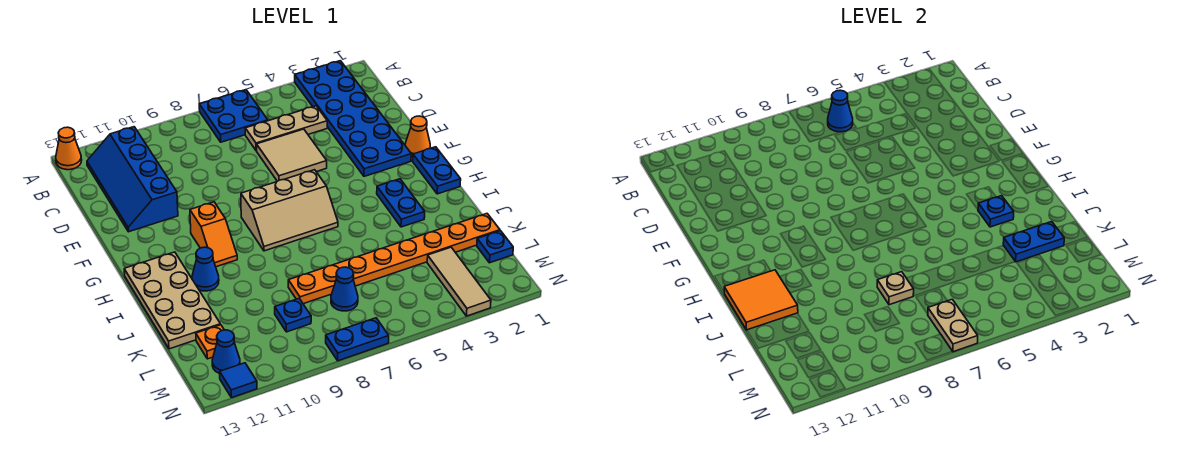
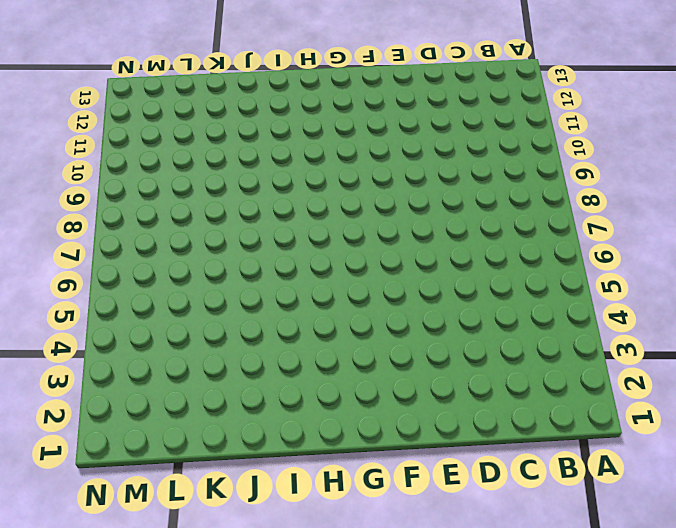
none -> blue plate A2:F3 level 1
none -> blue plate A6:B7 level 1
none -> orange cone A13 level 1

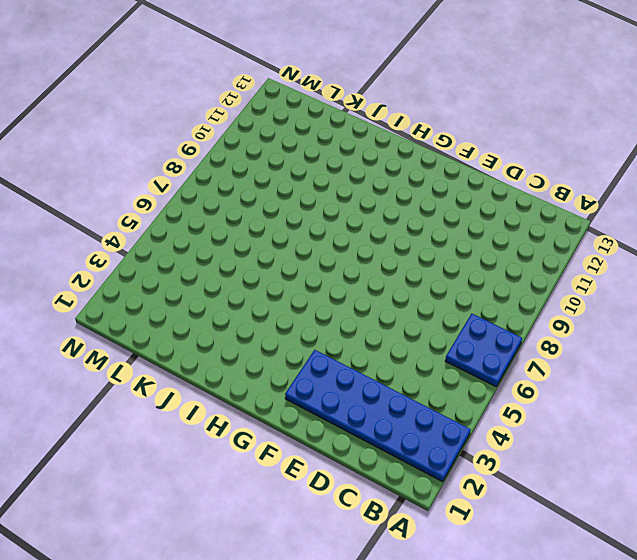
none -> orange cone A13 level 1
none -> blue slope B11:E12 level 1 top 11
none -> tan plate C4:C6 level 1

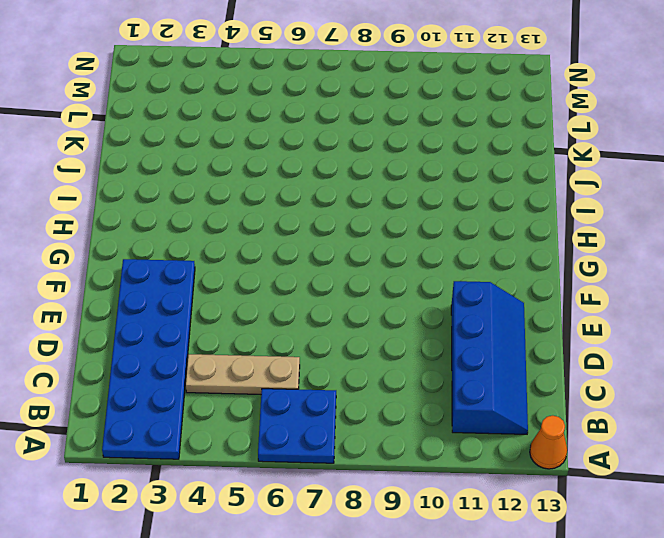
none -> tan tile D5:E6 level 1
none -> orange cone F1 level 1
none -> blue plate G1:H1 level 1

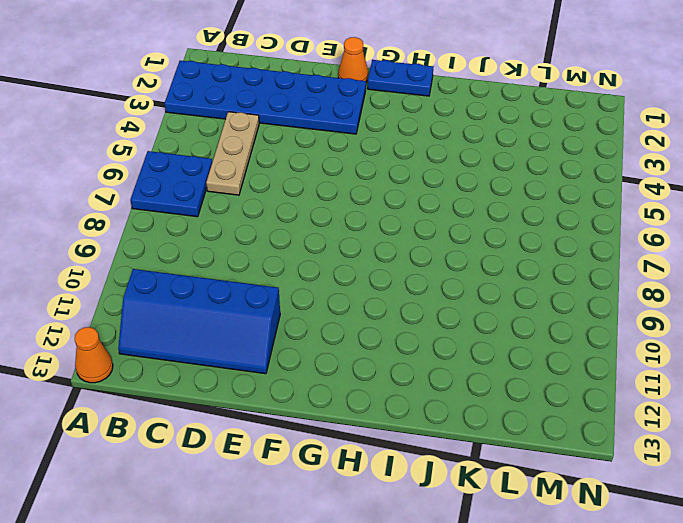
none -> tan tile D5:E6 level 1
none -> tan slope G6:H8 level 1 top G
none -> orange slope G10:H10 level 1 top G

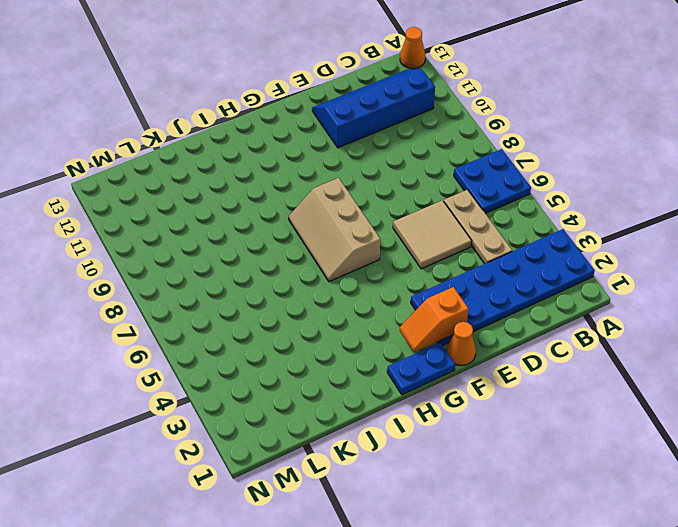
orange slope F2:G2 level 2 top F -> orange slope G10:H10 level 1 top G
none -> blue plate H3:I3 level 1
none -> tan plate H12:K13 level 1
none -> blue cone I11 level 1

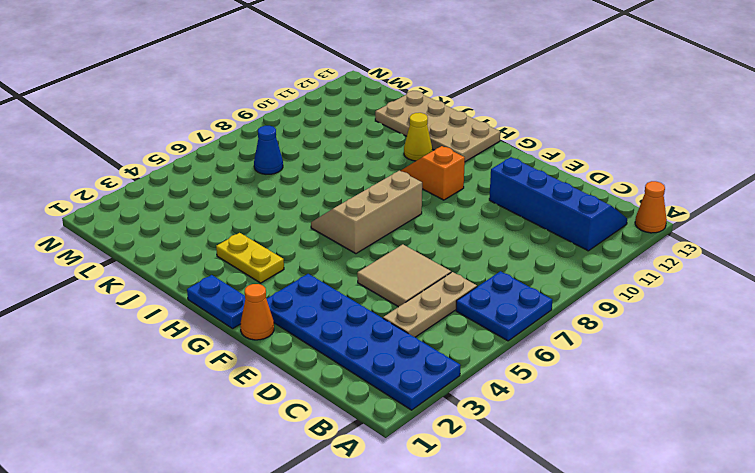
yellow plate H3:I3 level 1 -> blue plate H3:I3 level 1
yellow cone I11 level 1 -> blue cone I11 level 1
none -> orange plate K1:K8 level 1
none -> blue plate L1 level 1
none -> tan tile L3:N3 level 1

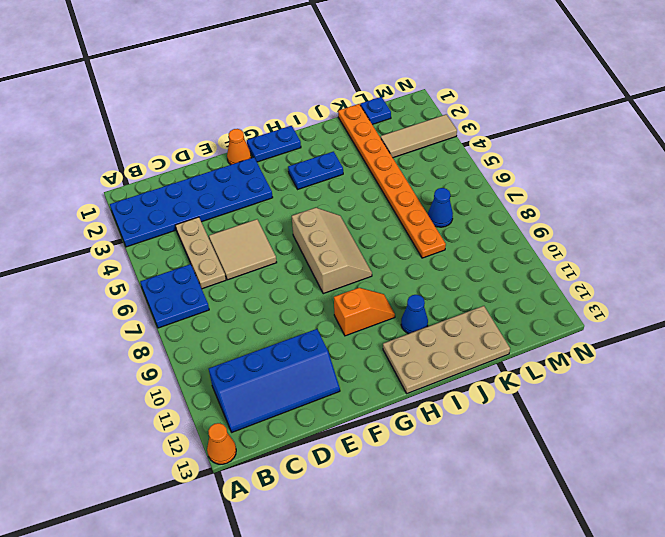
none -> blue plate L9 level 1
none -> orange plate L12 level 1
none -> blue cone M12 level 1

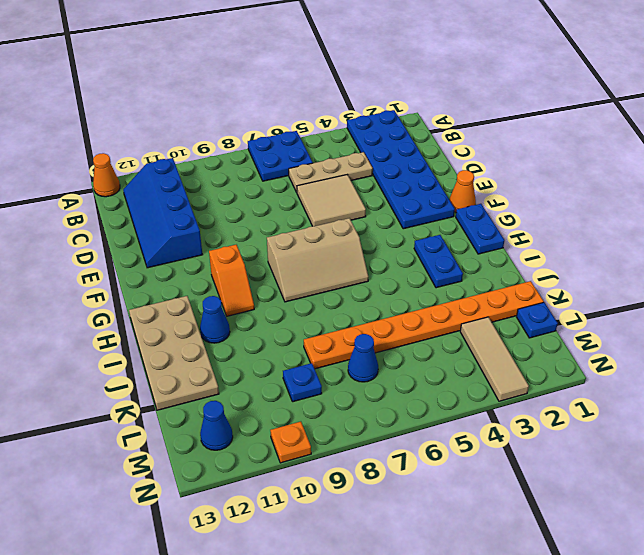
orange plate N10 level 1 -> orange plate L12 level 1
none -> blue plate N7:N8 level 1
none -> blue tile N12 level 1
none -> blue cone B6 level 2

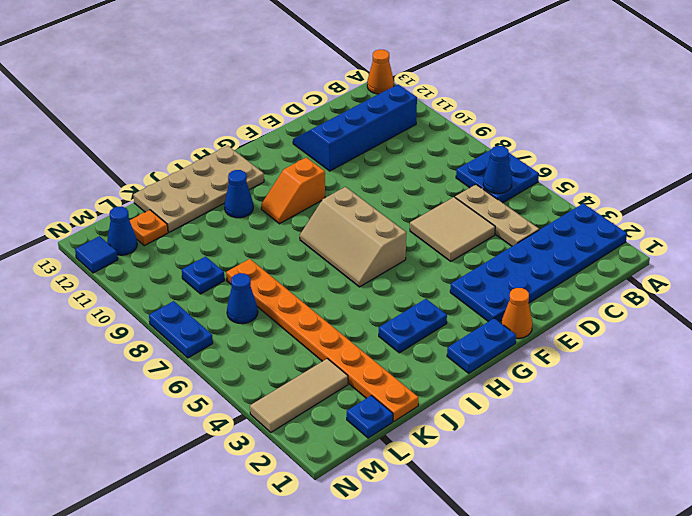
none -> blue plate I3 level 2
none -> orange tile I12:J13 level 2
none -> blue plate K2:K3 level 2

